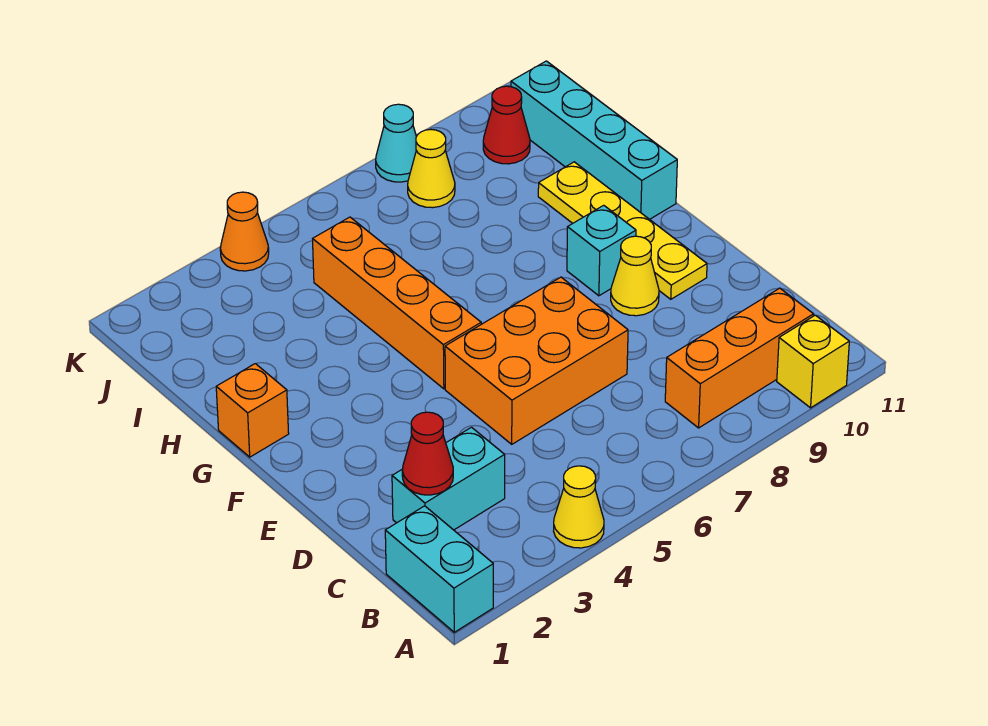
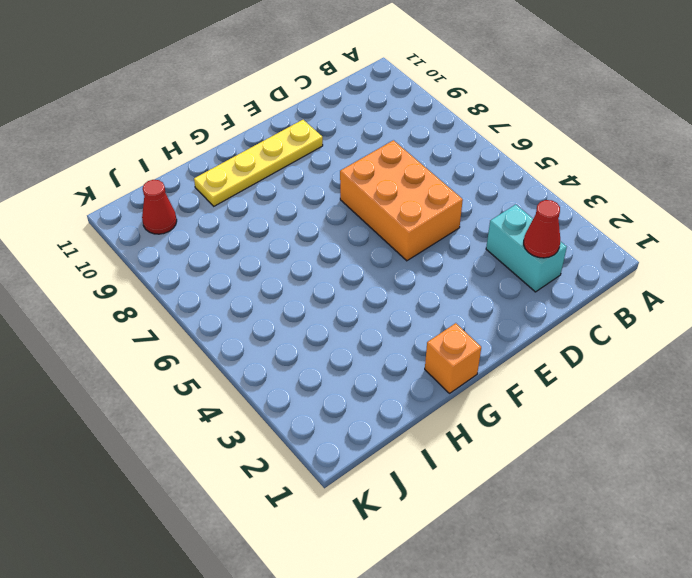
none -> cyan brick A1:B1 level 1
none -> yellow cone A4 level 1
none -> yellow brick A10 level 1

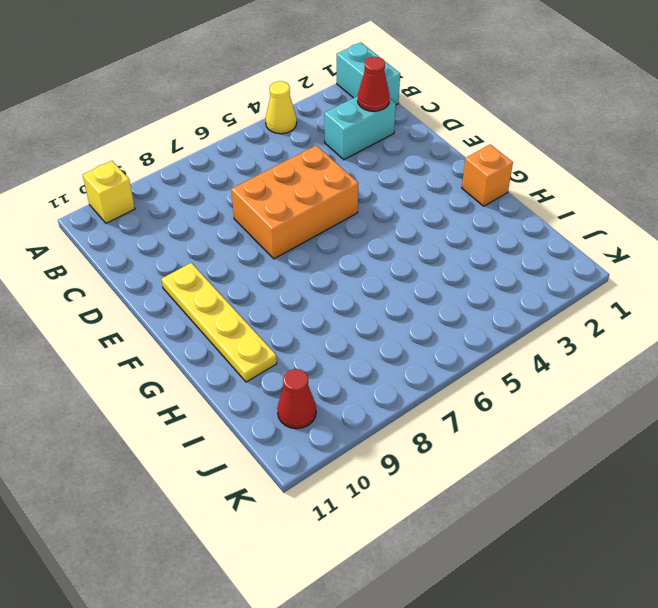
none -> orange brick B8:B10 level 1
none -> yellow cone E9 level 1
none -> orange brick F5:I5 level 1

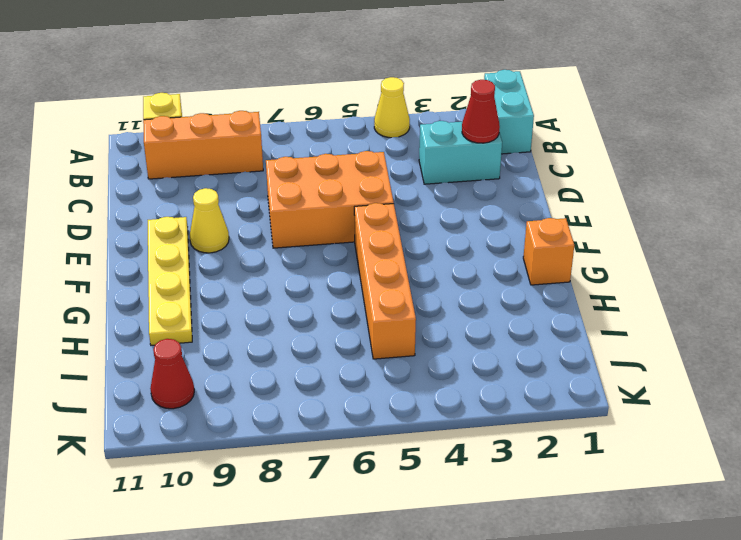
none -> cyan brick F9 level 1
none -> cyan brick G11:J11 level 1
none -> yellow cone J8 level 1

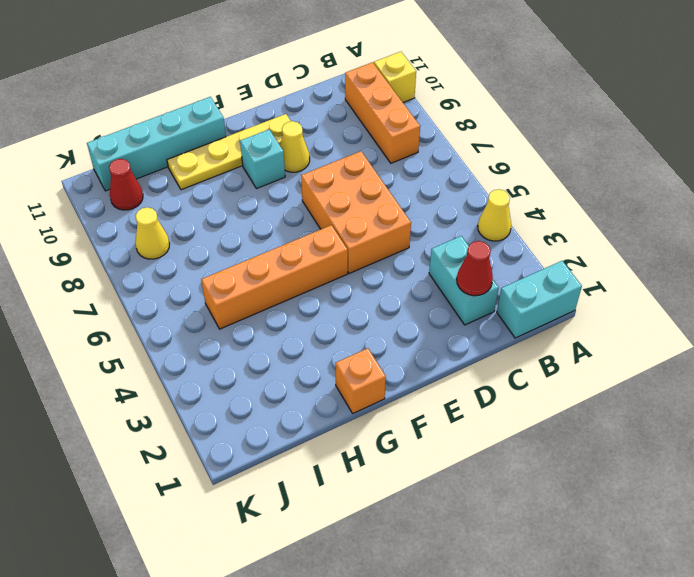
none -> orange cone K4 level 1
none -> cyan cone K8 level 1

